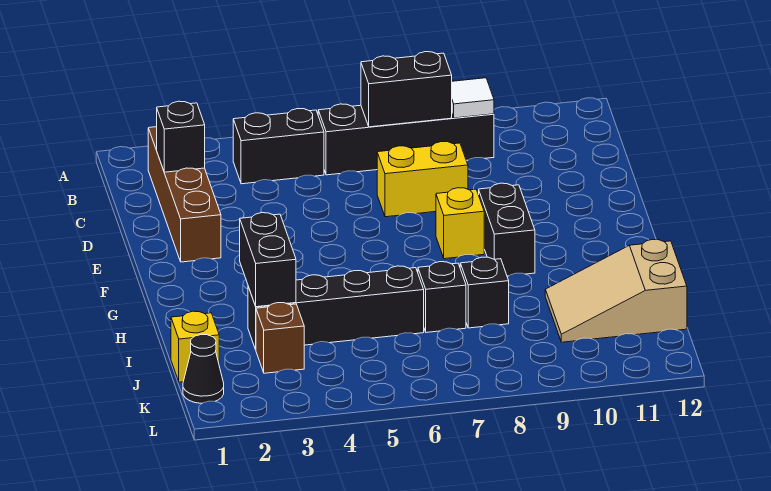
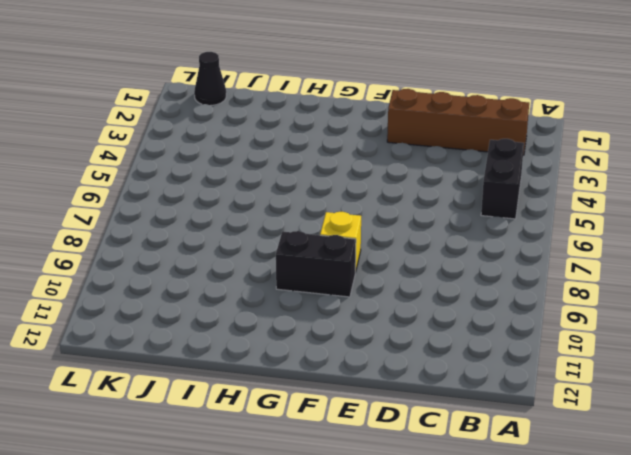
none -> black brick B6:B9 level 1
none -> yellow brick D7:D8 level 1
none -> black brick I3:I6 level 1

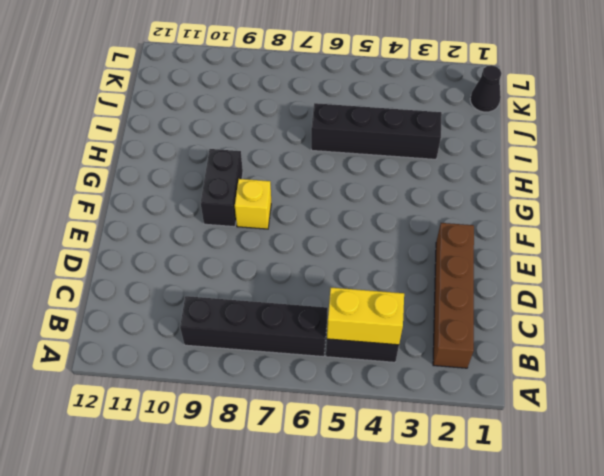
yellow brick B4:B5 level 2 -> yellow brick D7:D8 level 1
none -> black brick I7 level 1
none -> black brick I8 level 1
none -> tan slope I10:J12 level 1 top 12

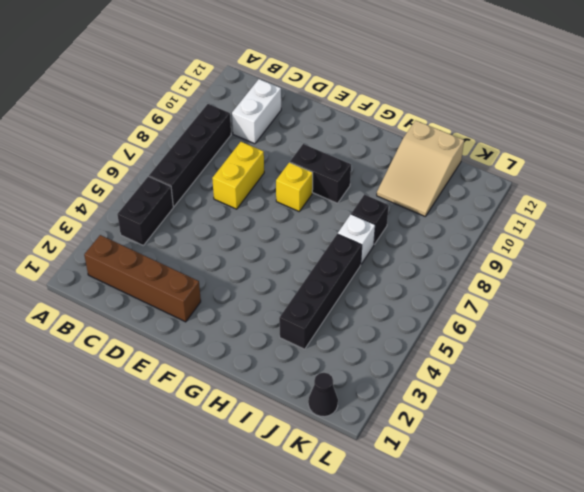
white brick C10:C11 level 1 -> none
white brick I7 level 1 -> black brick I7 level 1
none -> yellow brick J1 level 1
none -> brown brick J3 level 1
none -> black brick B7:B8 level 2

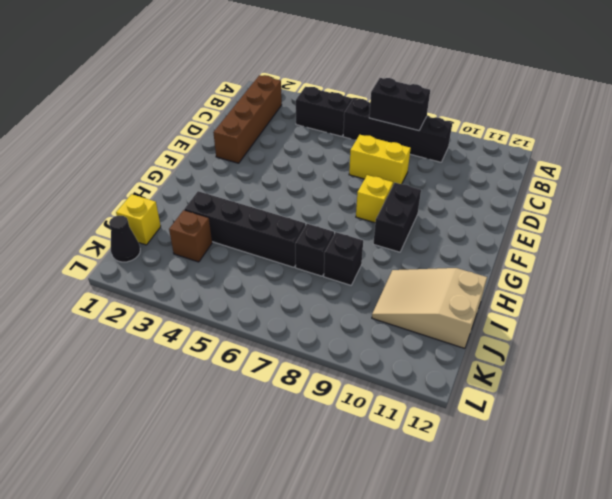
none -> white tile B9 level 2
none -> black brick C2 level 2
none -> black brick H3:I3 level 2

